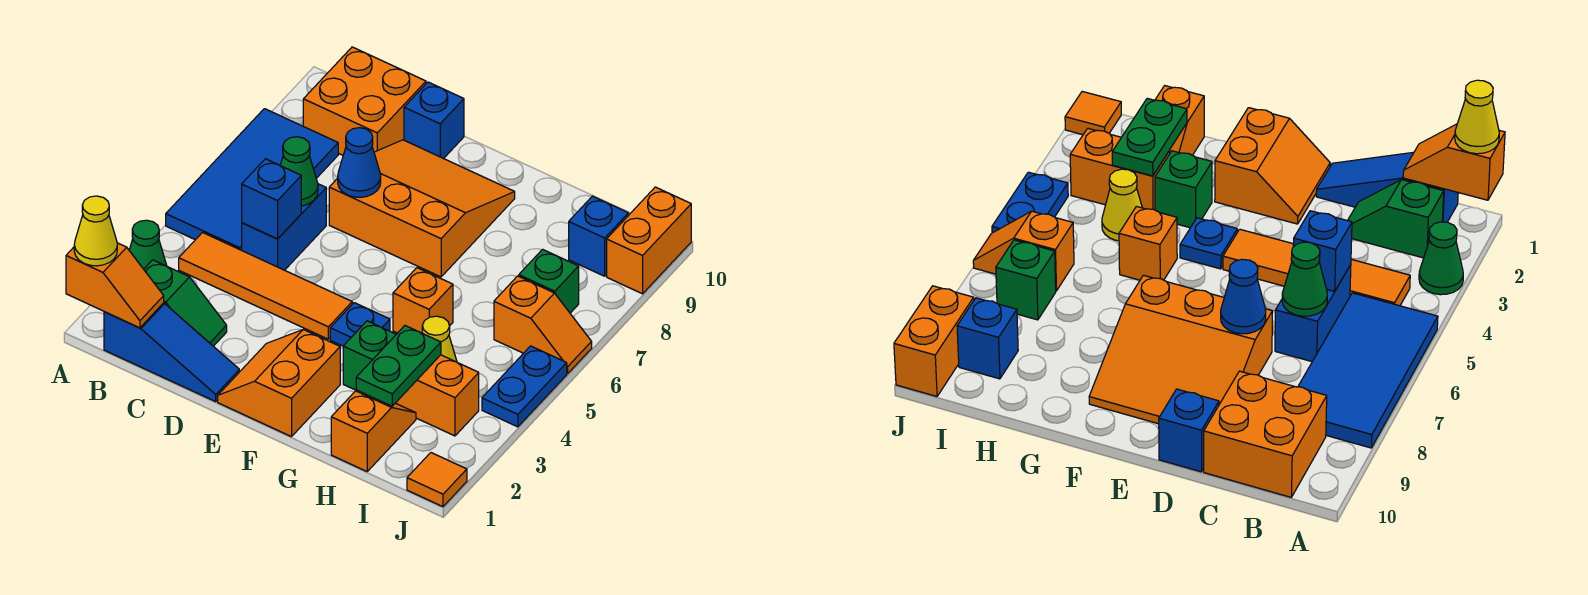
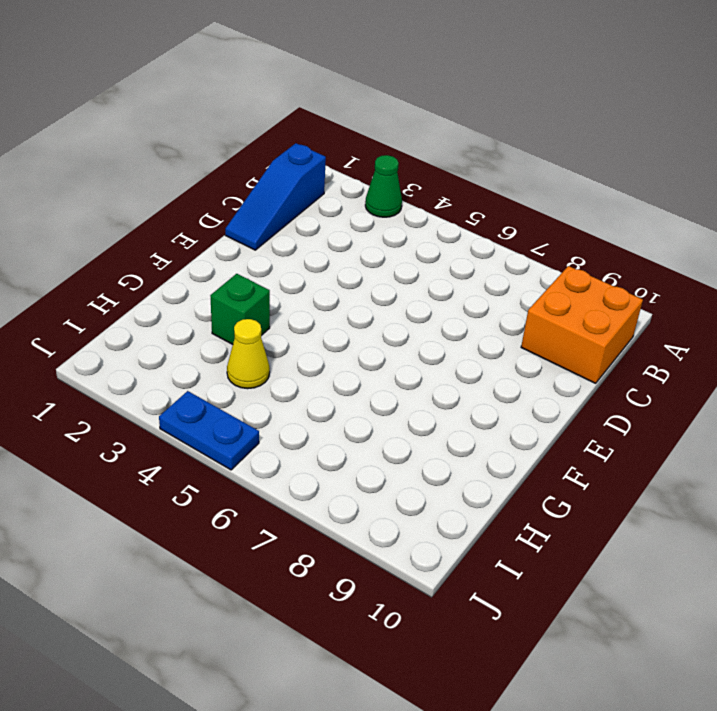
none -> blue tile A5:B8 level 1
none -> green slope B2:C2 level 1 top B
none -> orange tile B4:E4 level 1

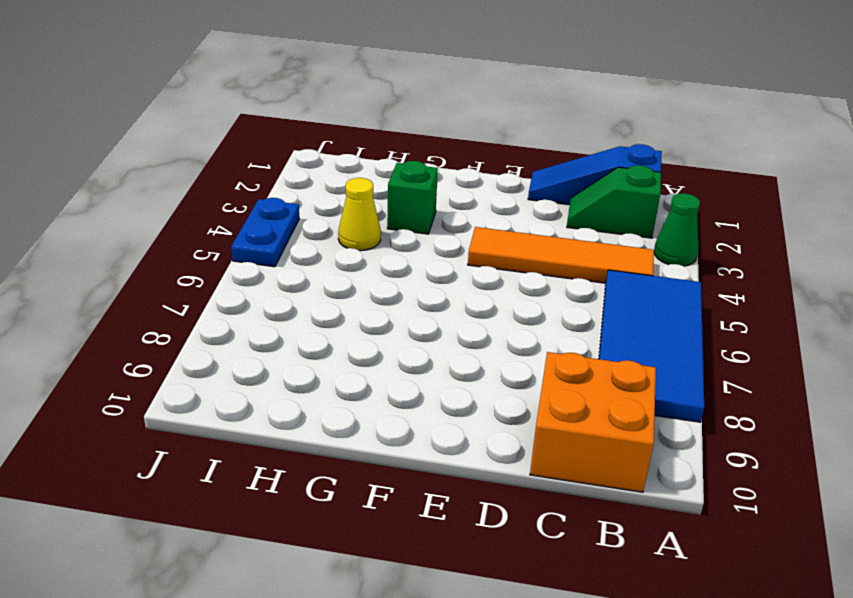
none -> blue brick C5:C6 level 1
none -> orange slope D7:F9 level 1 top 7
none -> blue brick D10 level 1

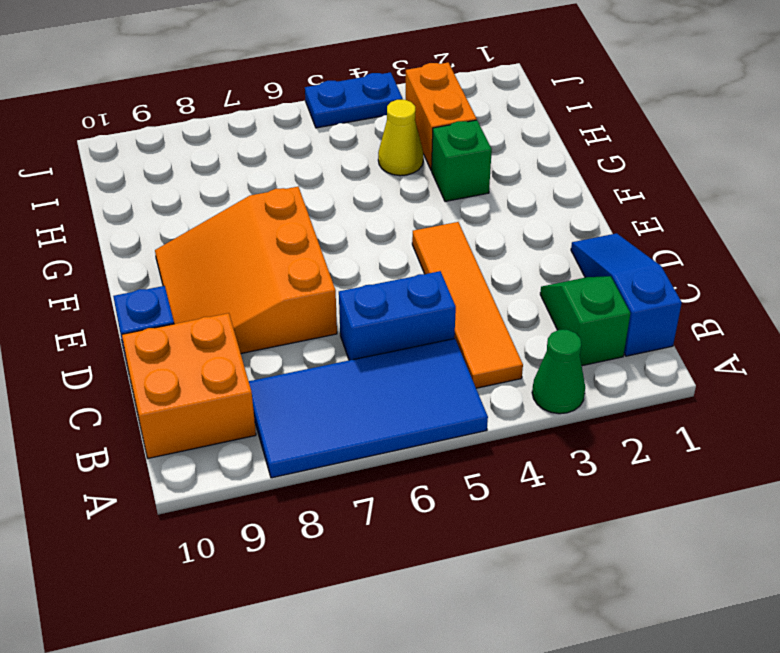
none -> orange slope E1:F2 level 1 top F
none -> blue plate F4 level 1
none -> orange brick G5 level 1

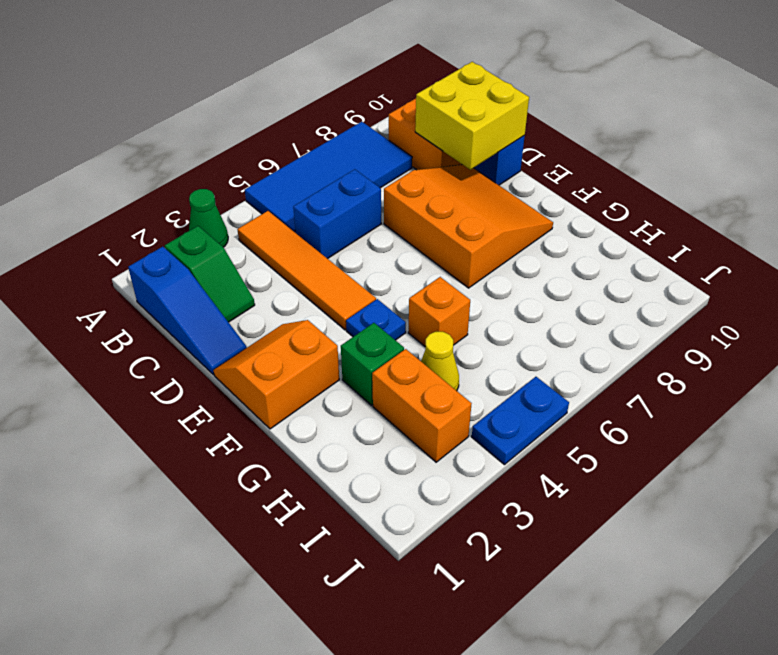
yellow brick C9:D10 level 2 -> none
none -> orange slope H1:H2 level 1 top 1
none -> orange slope I6:J6 level 1 top I
none -> green brick I7 level 1

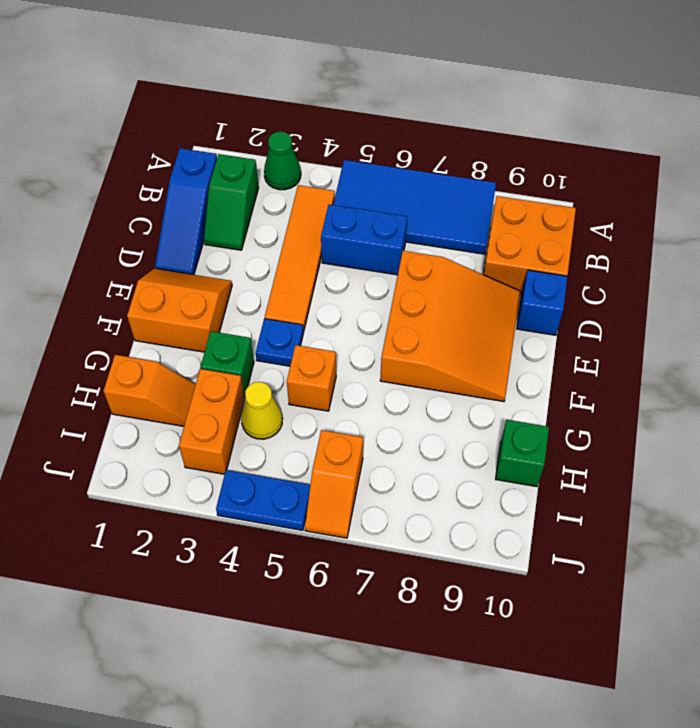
green brick H10 level 1 -> green brick I7 level 1
none -> blue brick I9 level 1
none -> orange tile J1 level 1
none -> orange brick J9:J10 level 1

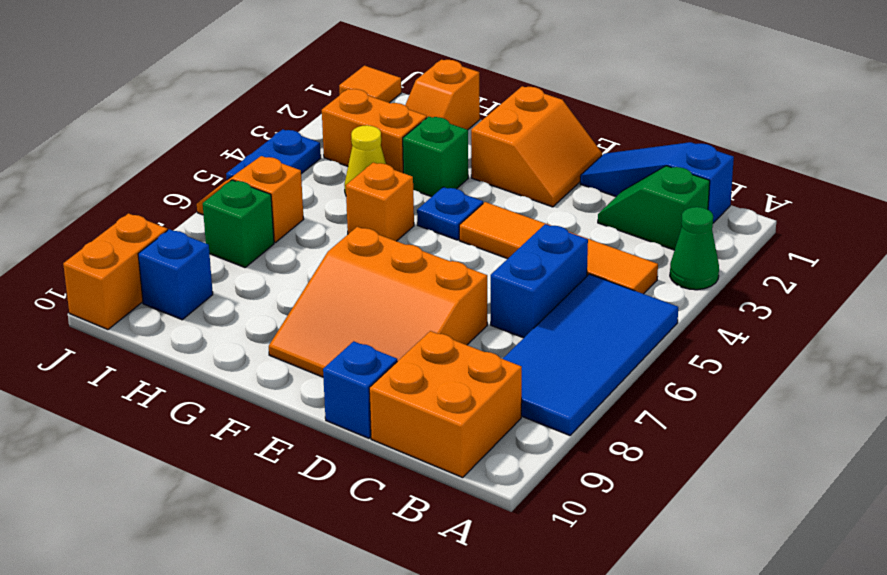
none -> orange slope A1:B1 level 2 top A
none -> blue brick C5 level 2
none -> green cone C6 level 2

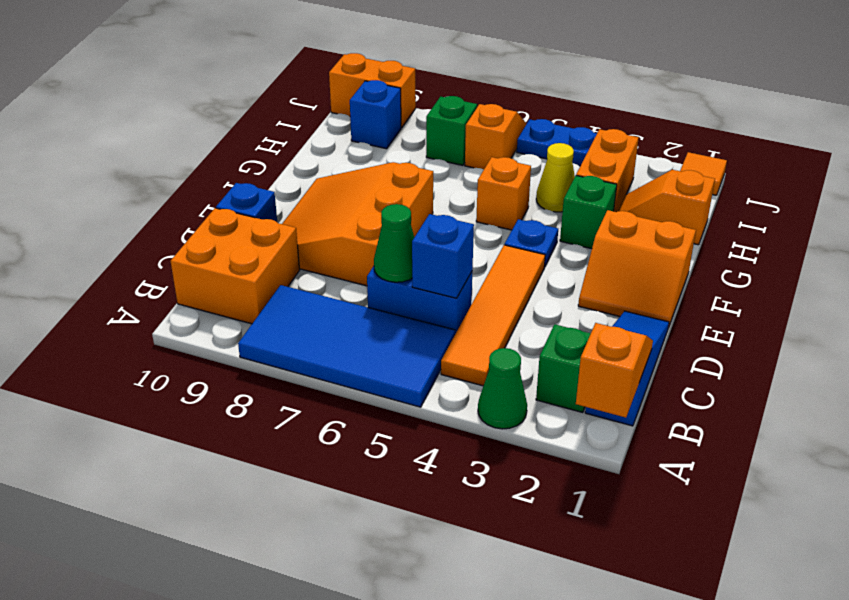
none -> blue cone D7 level 2
none -> green plate H2:H3 level 2
none -> yellow cone A1 level 3

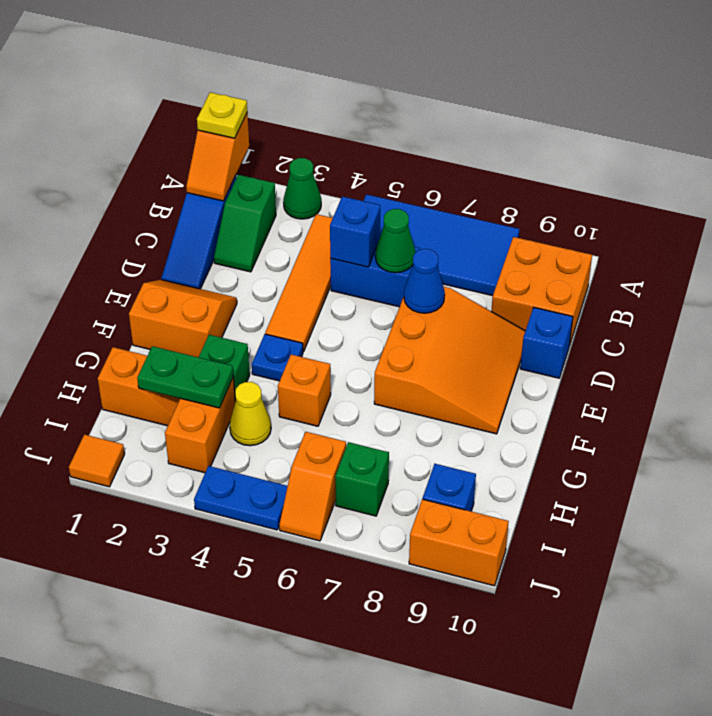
yellow plate A1 level 3 -> yellow cone A1 level 3

